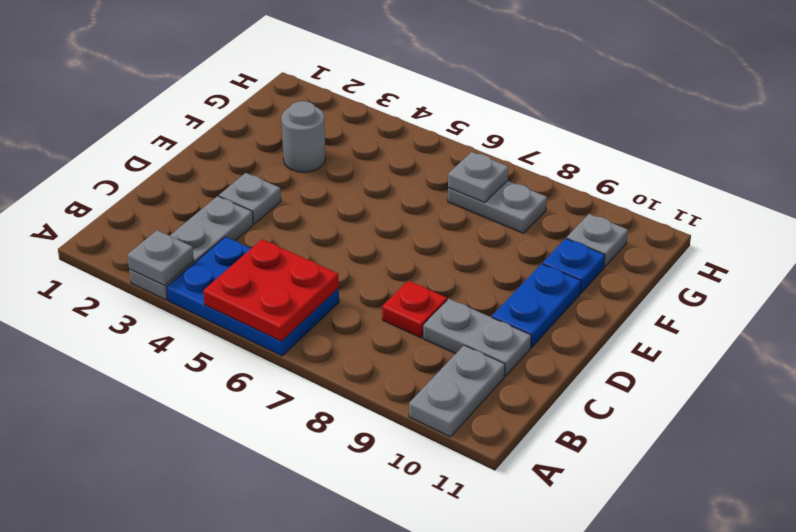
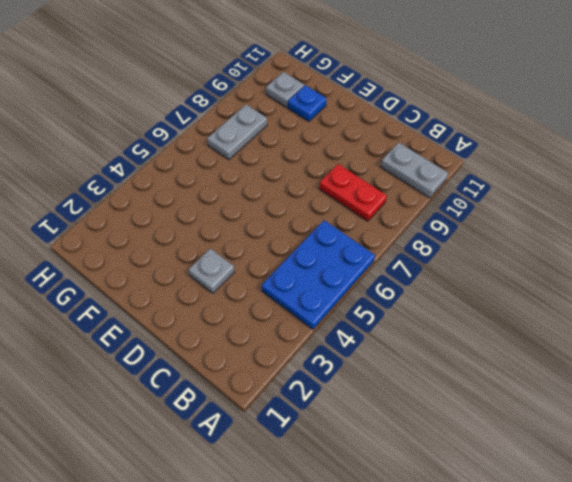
red plate B8:C8 level 1 -> red plate C8 level 1
none -> grey plate A3:C3 level 1
none -> grey plate C9:C10 level 1
none -> blue plate D10:E10 level 1

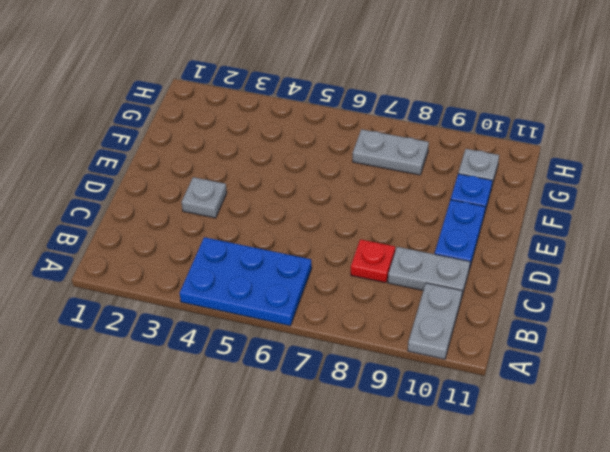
none -> grey plate A3:C3 level 1
none -> grey round brick F3 level 1
none -> grey plate A3 level 2

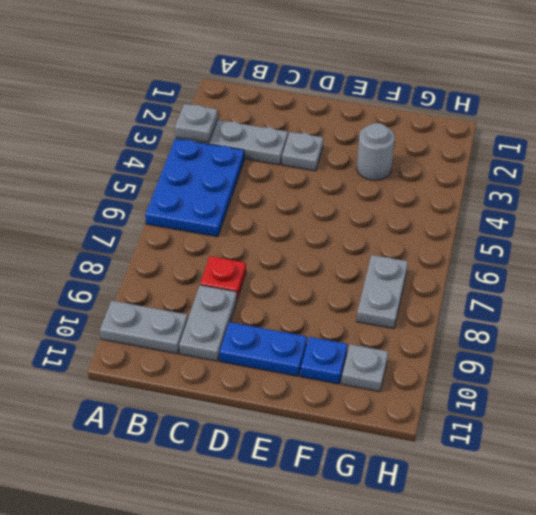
none -> red plate A5:B6 level 2
none -> grey plate G7 level 2

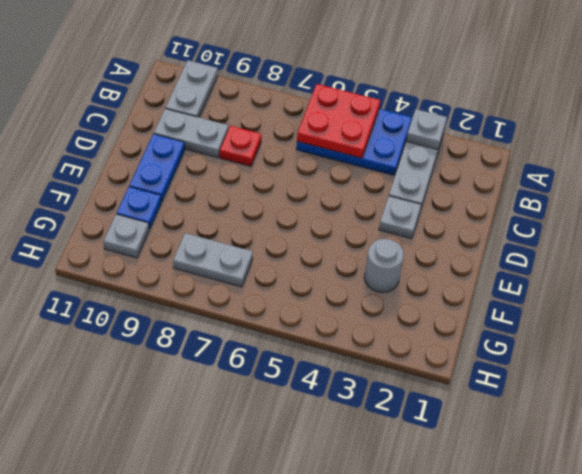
none -> grey plate G7 level 2

